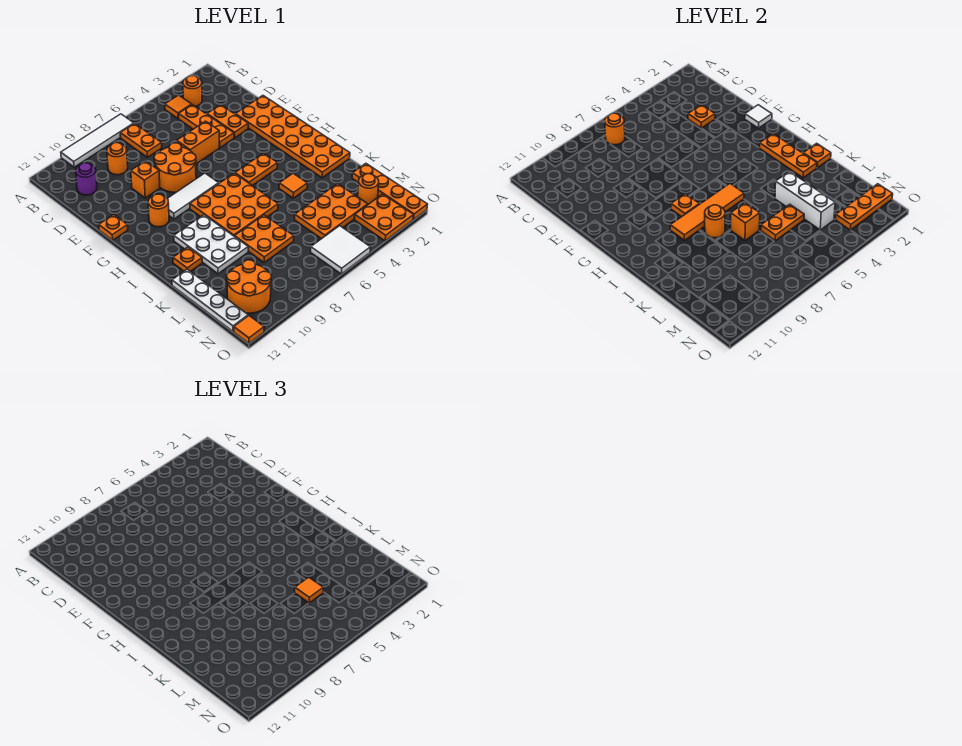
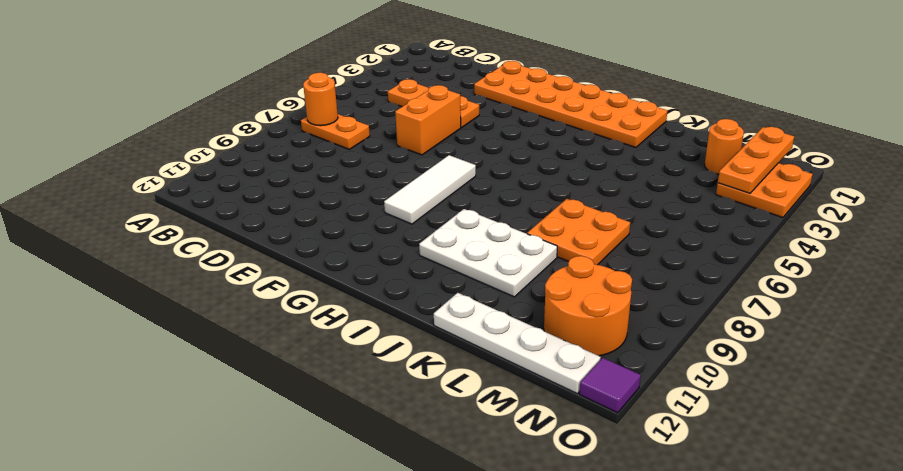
purple tile O12 level 1 -> orange tile O12 level 1
none -> white tile A7:A10 level 1
none -> orange round brick B3 level 1
none -> orange tile B4 level 1
none -> orange round brick C9 level 1

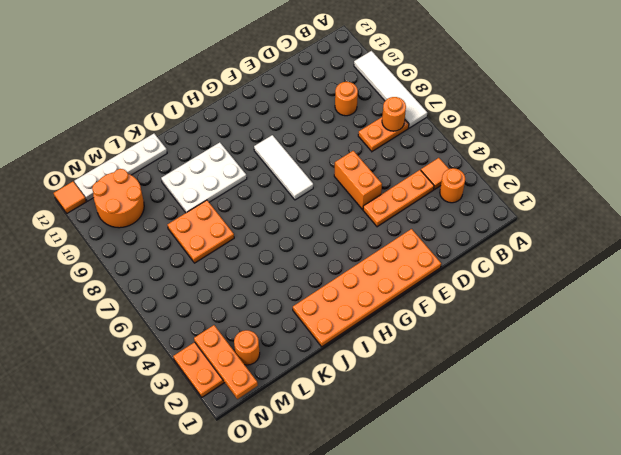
none -> purple round brick C11 level 1
none -> orange plate D3:E3 level 1
none -> orange round brick E7:F8 level 1
none -> orange brick E9 level 1

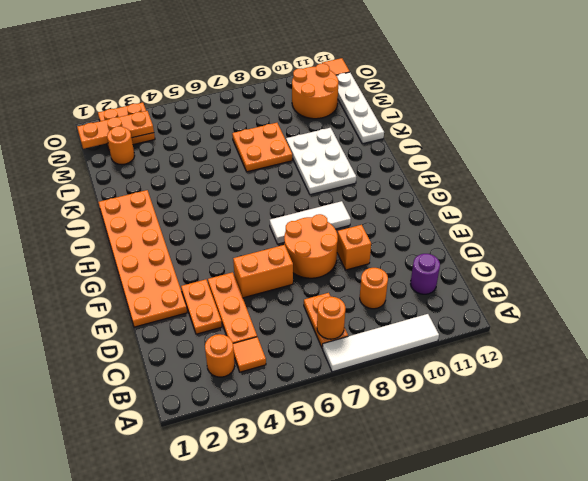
none -> orange plate F12 level 1
none -> orange round brick G10 level 1
none -> orange plate H4:H5 level 1
none -> orange plate H6:J8 level 1

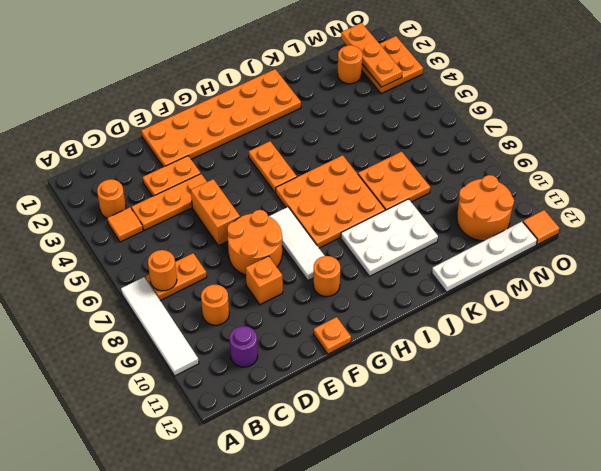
none -> orange tile J4 level 1
none -> orange plate J11 level 1
none -> orange plate L1:O1 level 1
none -> orange plate L3:M5 level 1

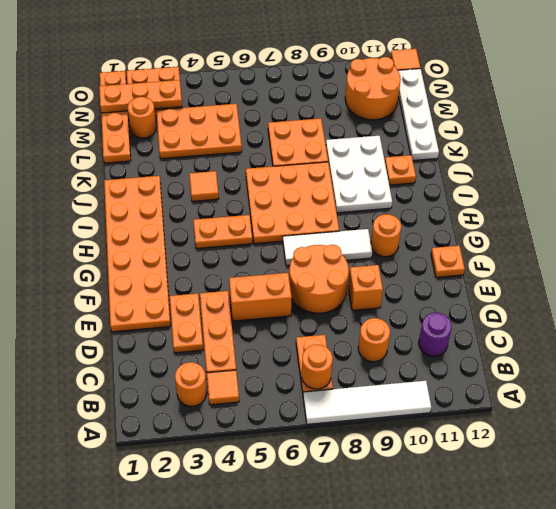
none -> white tile N5:O6 level 1
none -> orange plate D3 level 2
none -> white tile F1 level 2
none -> orange plate H2:J2 level 2

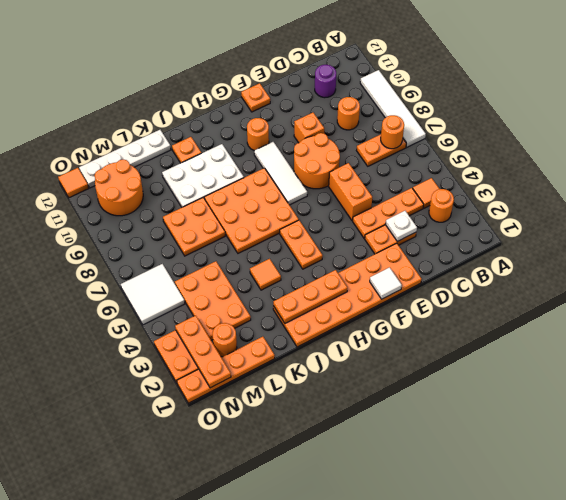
white plate D3 level 2 -> orange plate D3 level 2
none -> orange plate H8 level 2
none -> orange tile I6:I9 level 2
none -> orange plate J1 level 2
none -> orange round brick J8 level 2

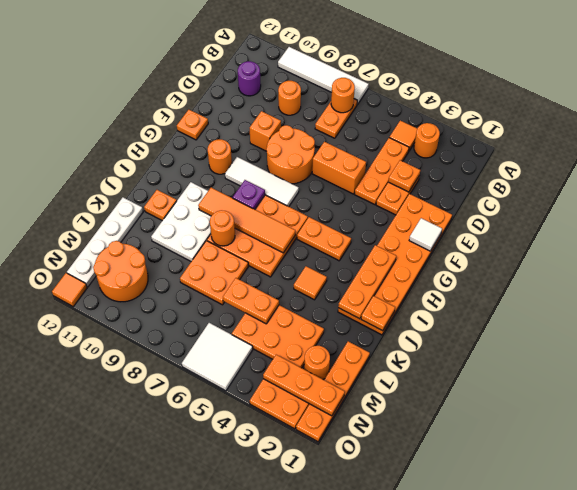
purple plate H8 level 2 -> orange plate H8 level 2
none -> white brick K4:M4 level 2
none -> orange brick K7 level 2
none -> orange tile L5 level 3

